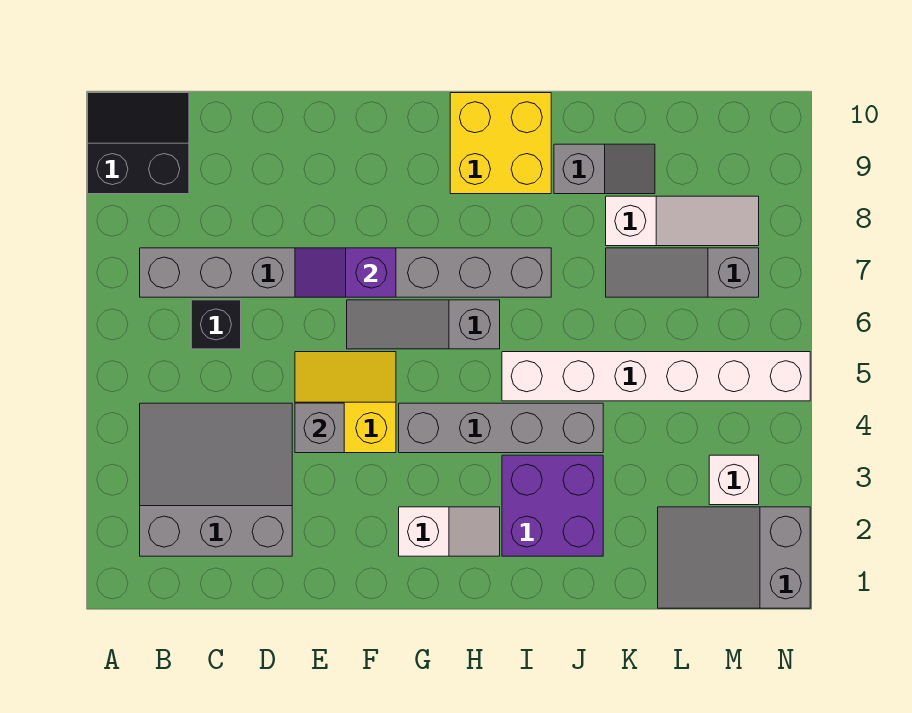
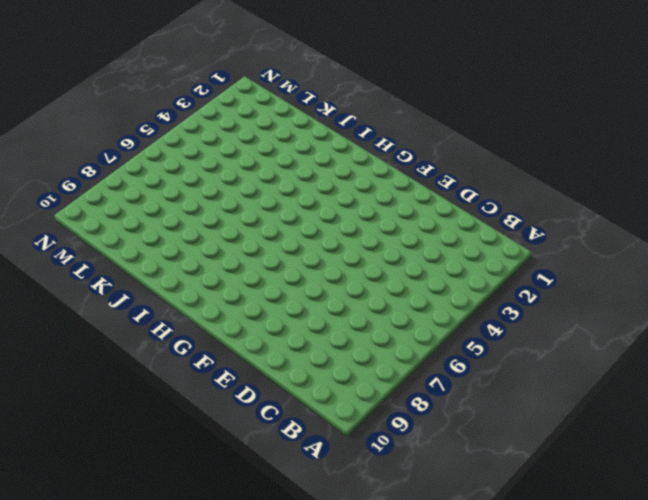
none -> black slope A9:B10 level 1 top 9
none -> grey slope B2:D4 level 1 top 2
none -> grey brick B7:I7 level 1

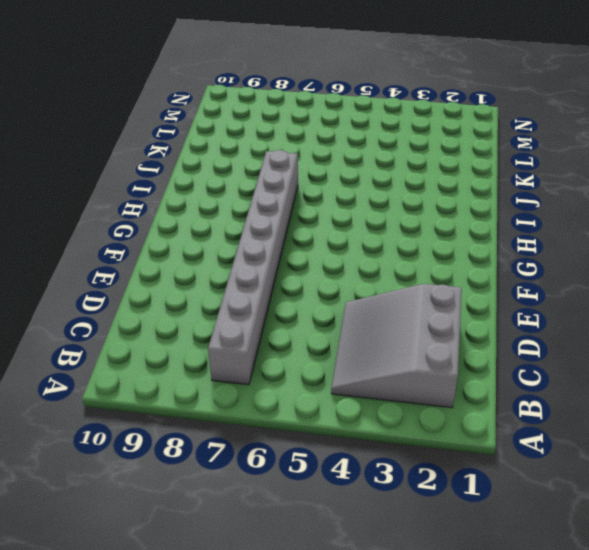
none -> black slope A9:B10 level 1 top 9
none -> black brick C6 level 1
none -> yellow slope E4:F5 level 1 top 4

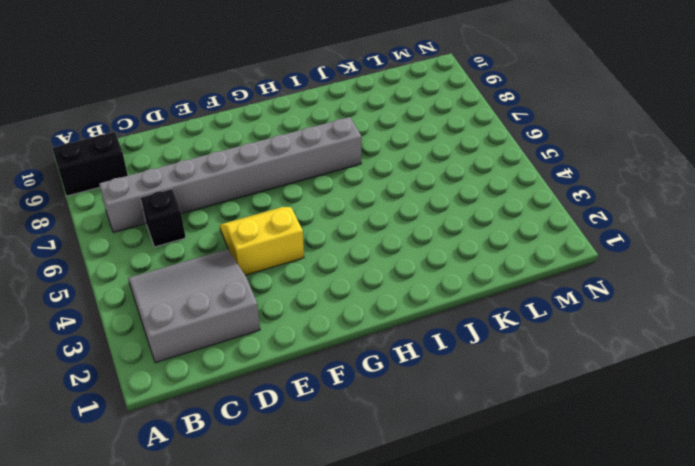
none -> grey slope F6:H6 level 1 top H
none -> white slope G2:H2 level 1 top G
none -> grey brick G4:J4 level 1

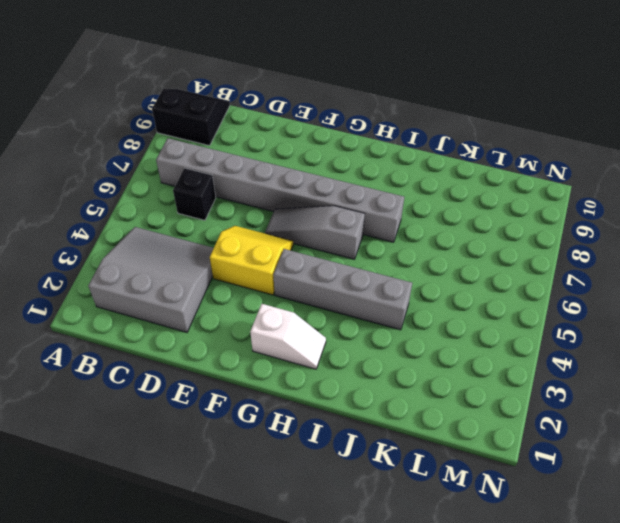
none -> yellow brick H9:I10 level 1
none -> purple brick I2:J3 level 1
none -> white brick I5:N5 level 1

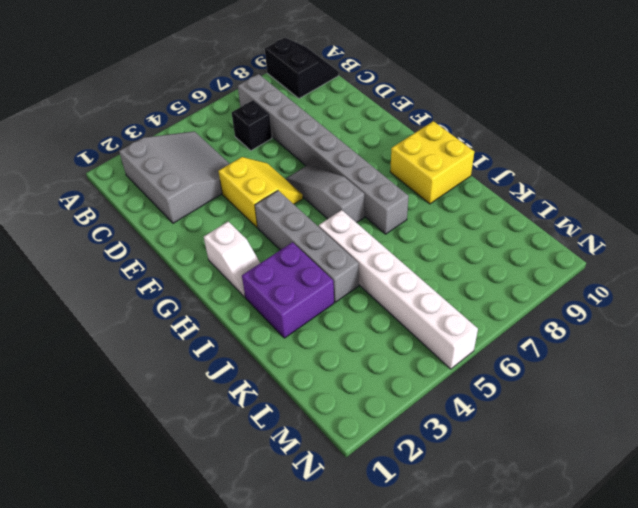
none -> grey slope J9:K9 level 1 top J
none -> grey slope K7:M7 level 1 top M
none -> white slope K8:M8 level 1 top K

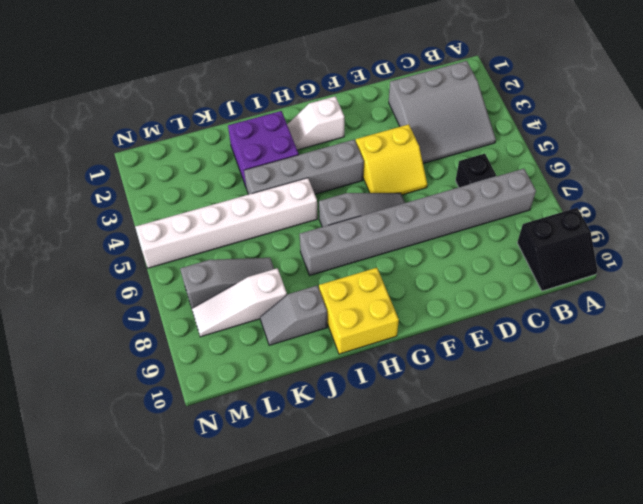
none -> grey slope L1:N2 level 1 top N
none -> white brick M3 level 1
none -> grey brick E4 level 2

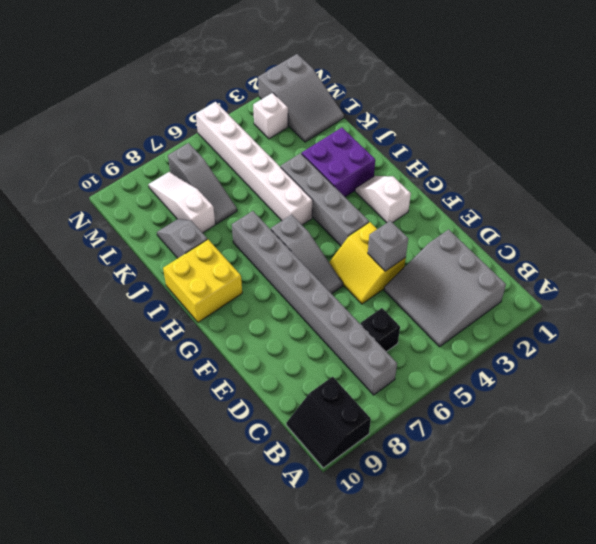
none -> purple slope E7:F7 level 2 top F

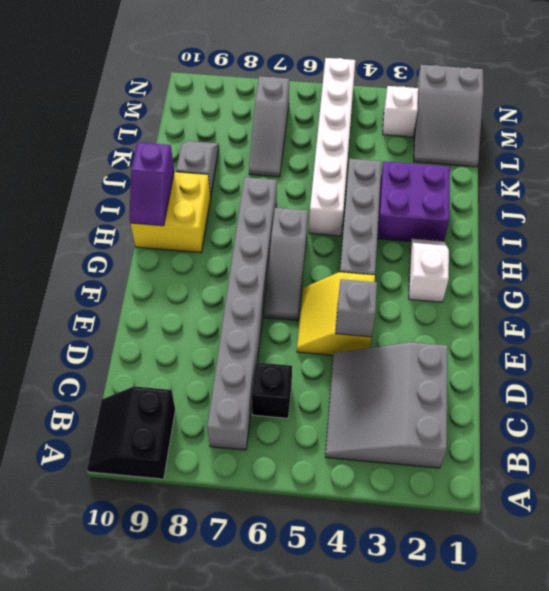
purple slope H10:I10 level 2 top I -> purple slope E7:F7 level 2 top F
none -> white slope K8:M8 level 1 top K

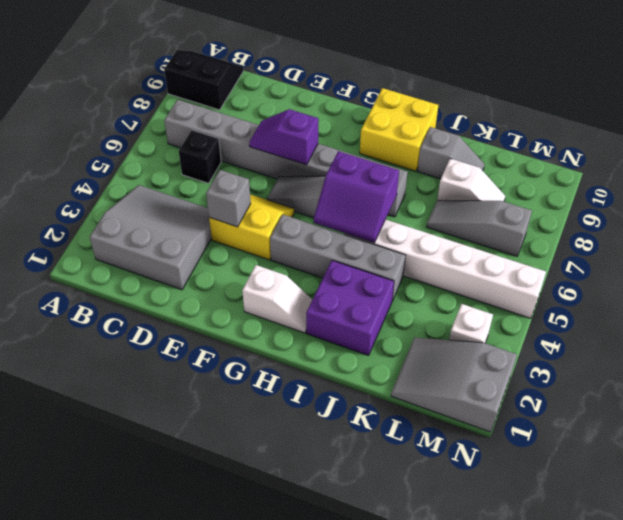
purple slope H5:I6 level 2 top 6 -> none
white slope K8:L8 level 1 top K -> white slope K8:M8 level 1 top K

